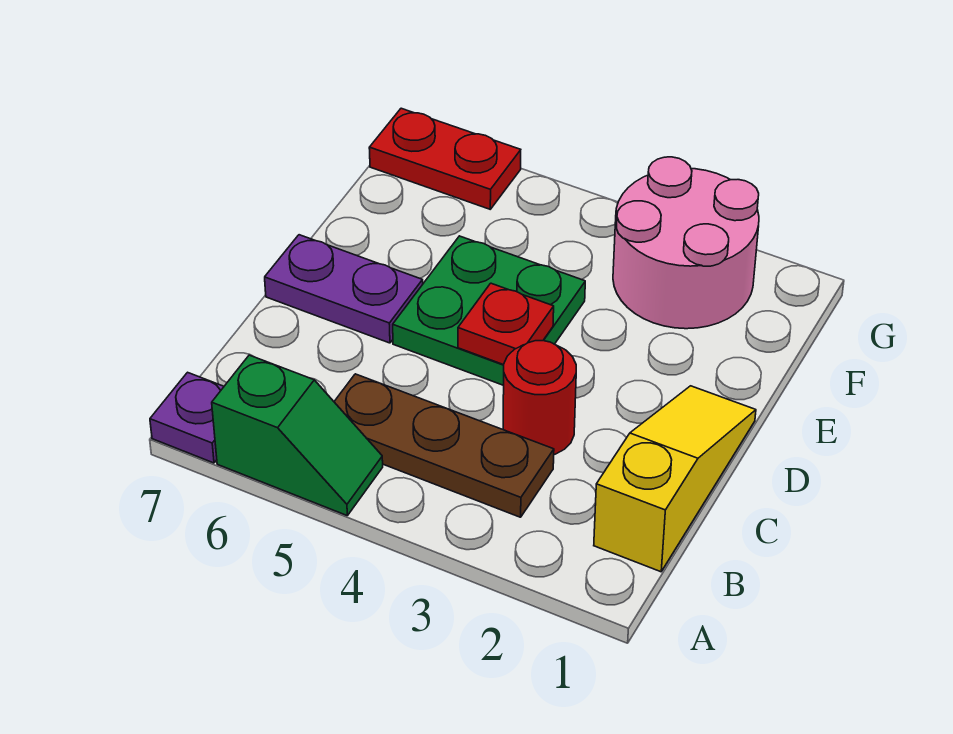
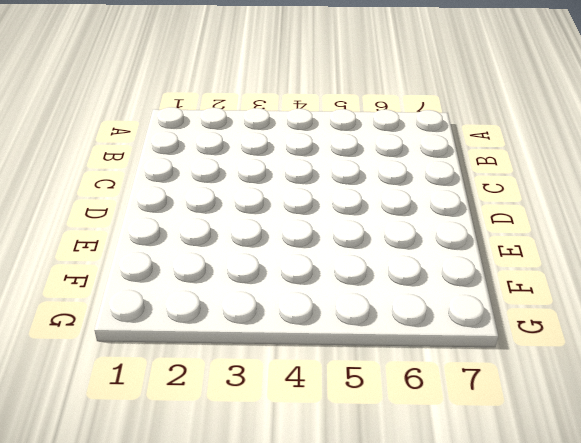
none -> green slope A5:A6 level 1 top 6
none -> purple plate A7 level 1

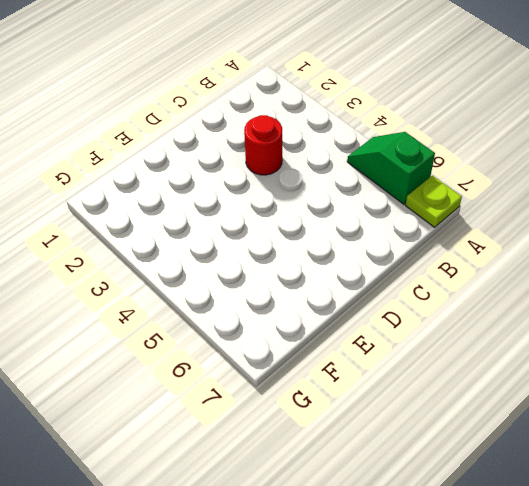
lime plate A7 level 1 -> purple plate A7 level 1
none -> yellow slope B1:D1 level 1 top B
none -> brown plate B3:B5 level 1

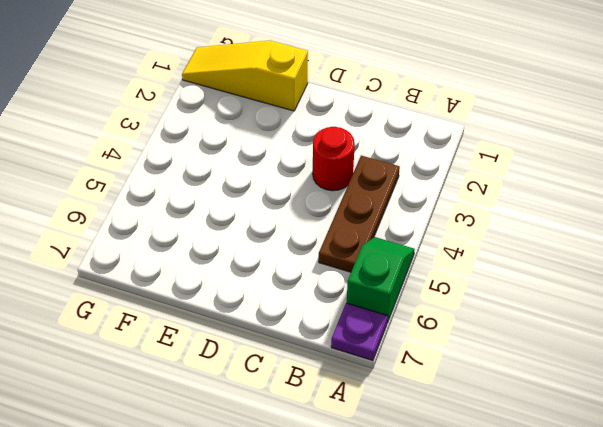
yellow slope E1:G1 level 1 top E -> yellow slope B1:D1 level 1 top B
none -> green plate D4:E5 level 1
none -> purple plate D6:D7 level 1

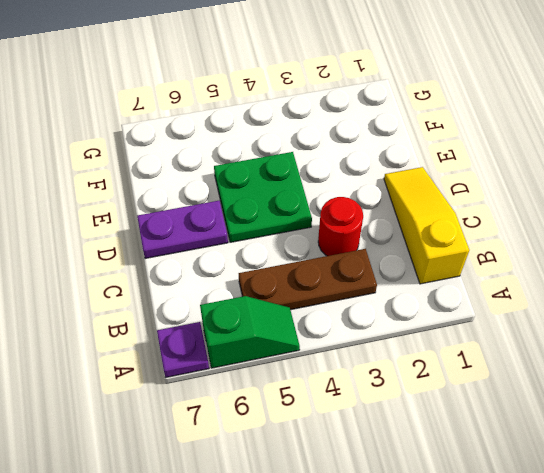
none -> pink round brick F2:G3 level 1
none -> red plate G6:G7 level 1

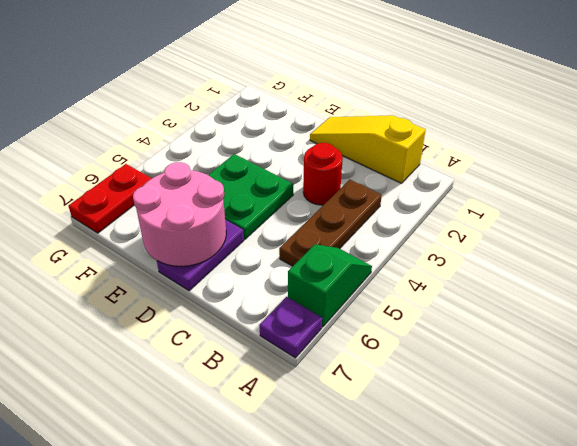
pink round brick D6:E7 level 2 -> pink round brick F2:G3 level 1
none -> red plate D4 level 2

